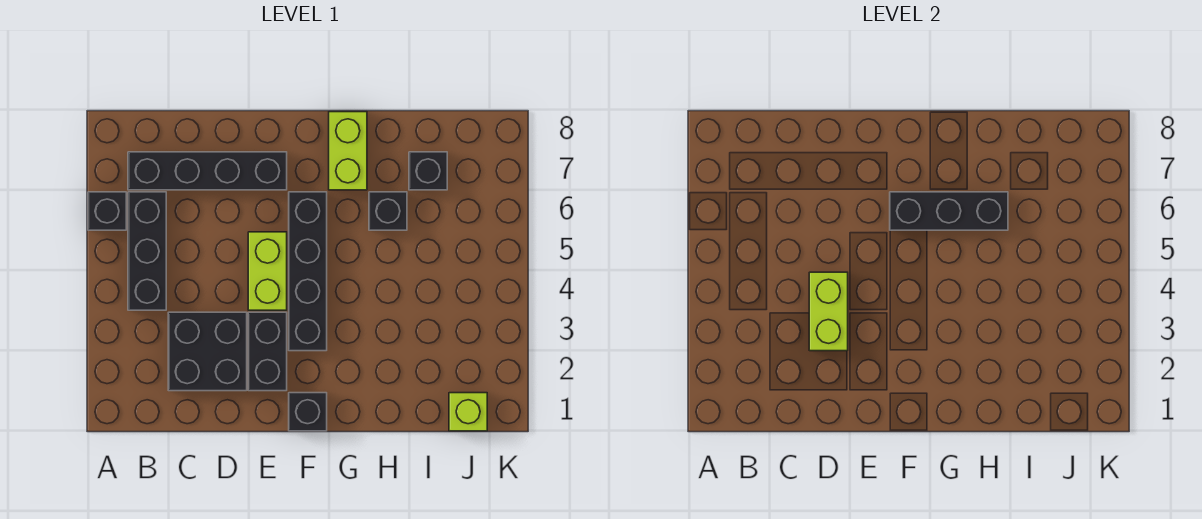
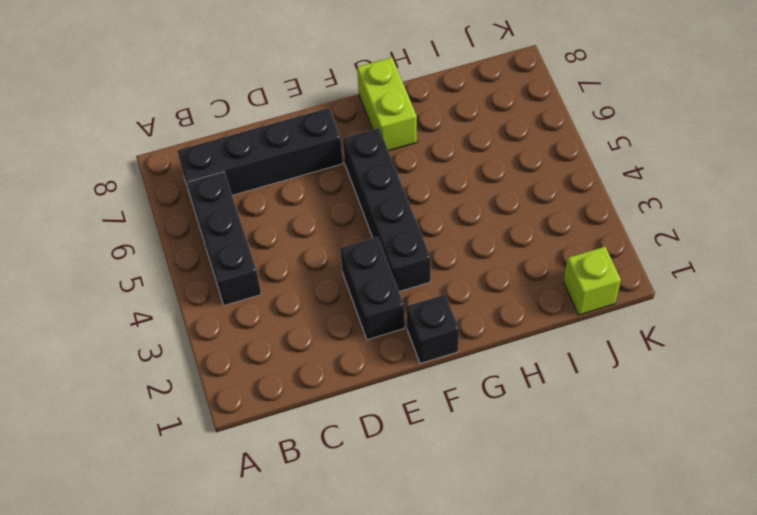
none -> black brick A6 level 1
none -> black brick C2:D3 level 1
none -> lime brick E4:E5 level 1

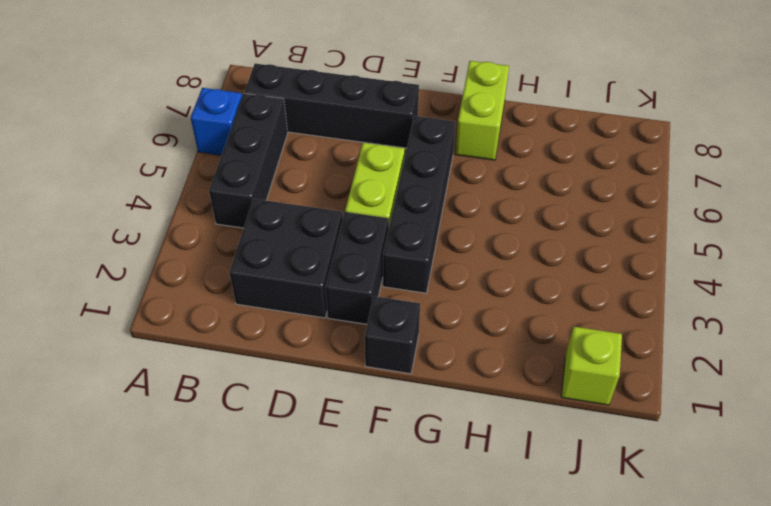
blue brick A6 level 1 -> black brick A6 level 1
none -> black brick H6 level 1
none -> black brick I7 level 1
none -> lime brick D3:D4 level 2

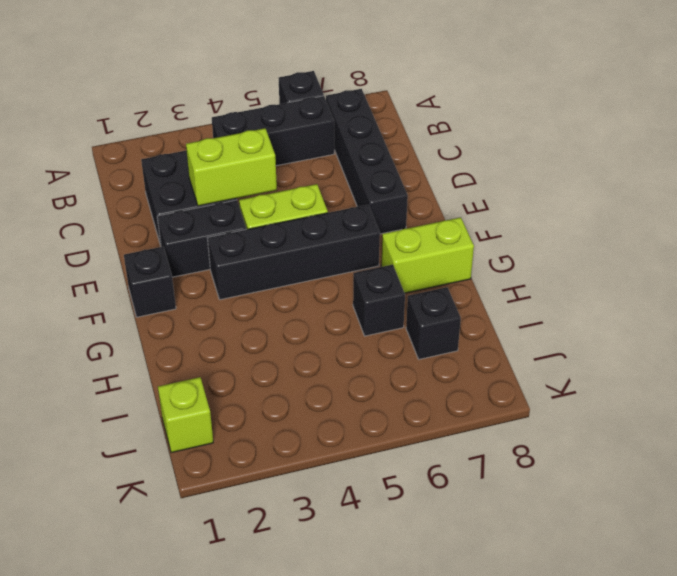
none -> black brick F6:H6 level 2

